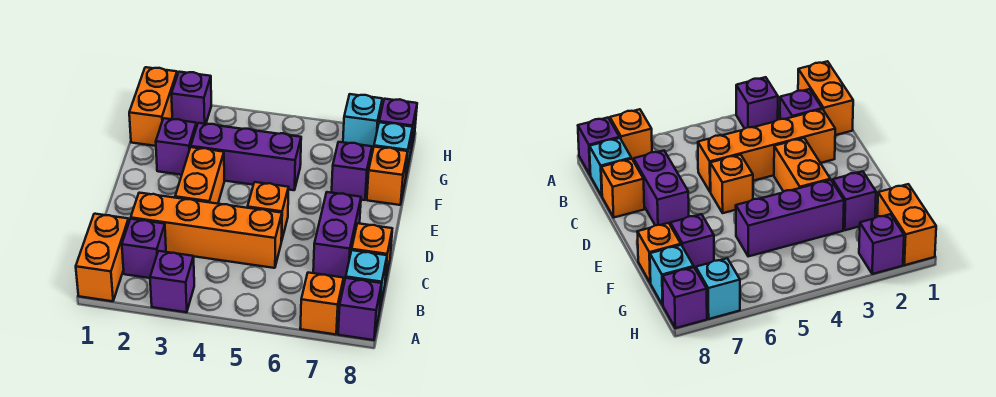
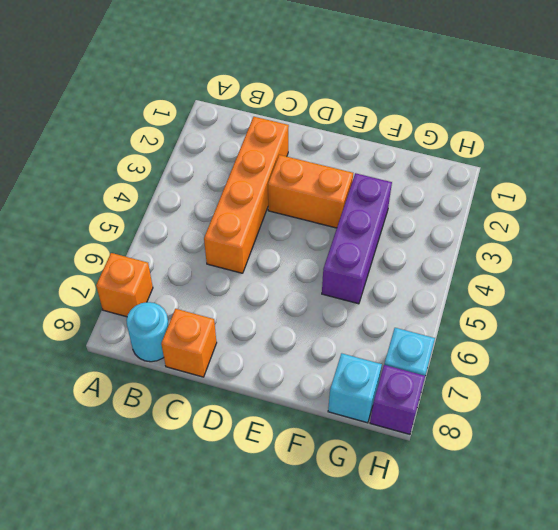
cyan round brick B8 level 1 -> cyan brick B8 level 1
none -> orange brick A1:B1 level 1
none -> purple brick A3 level 1
none -> purple brick A8 level 1

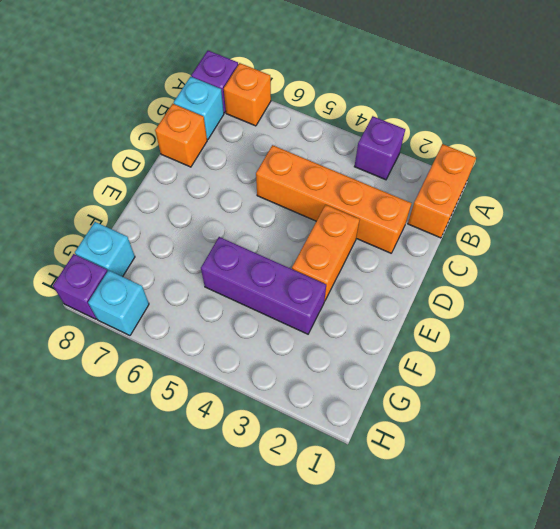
none -> purple brick B2 level 1
none -> purple brick C7:D7 level 1
none -> orange brick D5 level 1

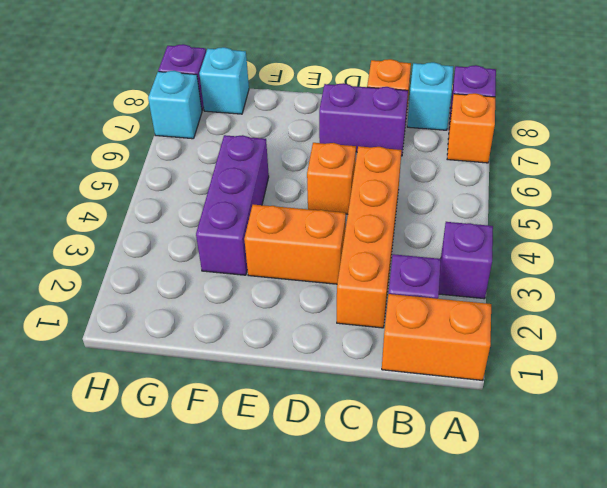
none -> purple brick F2 level 1
none -> purple brick F7 level 1
none -> orange brick F8 level 1

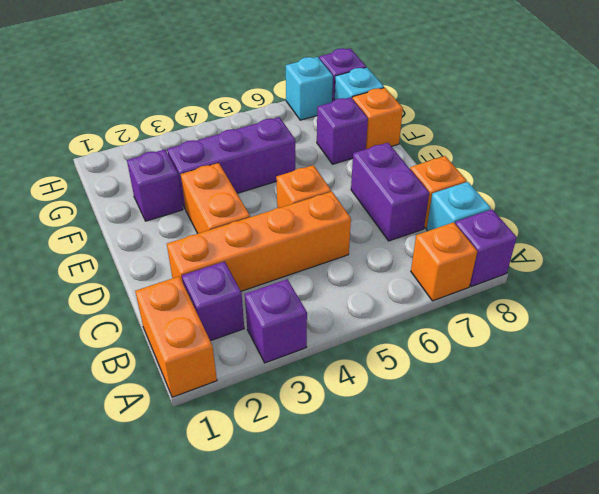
none -> orange brick G1:H1 level 1
none -> purple brick H2 level 1

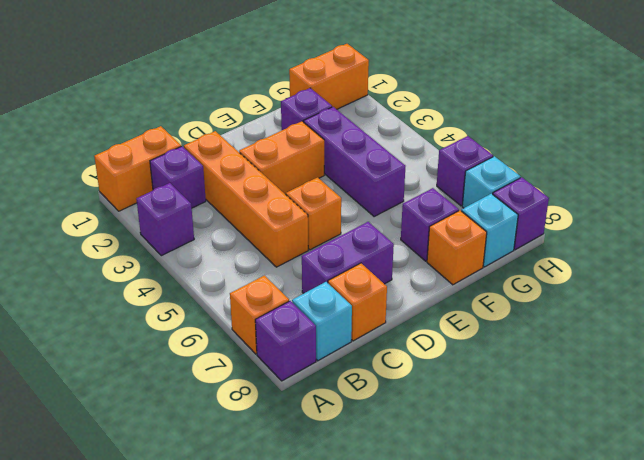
purple brick H6 level 1 -> purple brick H2 level 1

